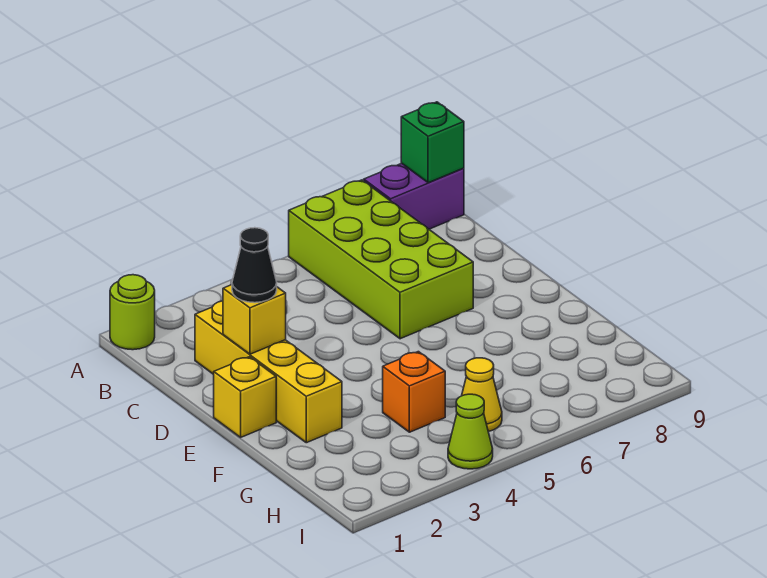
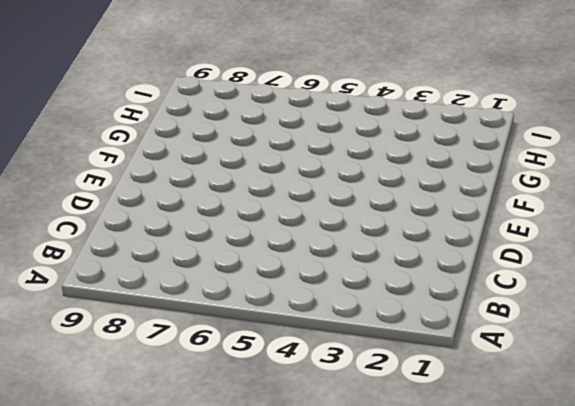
none -> lime round brick A1 level 1
none -> lime brick A6:D7 level 1

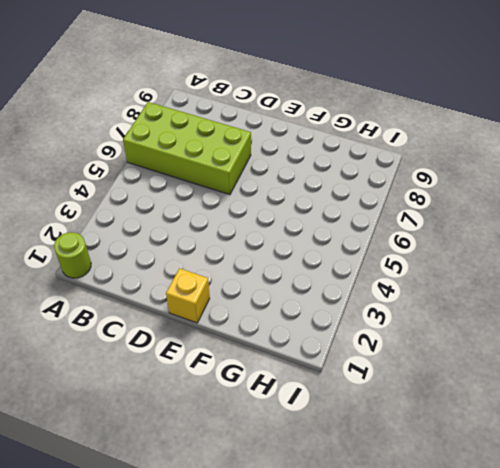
none -> purple brick A8:A9 level 1
none -> yellow brick C2:F2 level 1

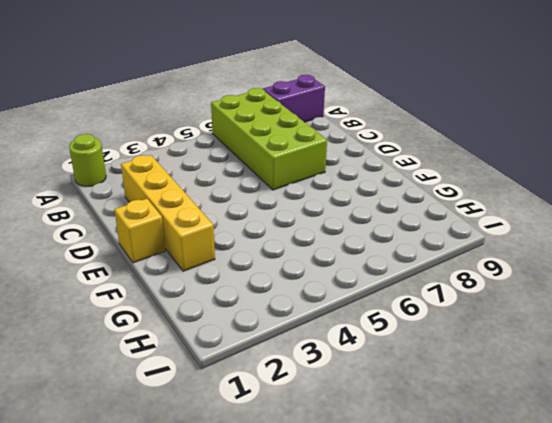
none -> orange brick G4 level 1
none -> yellow cone H5 level 1

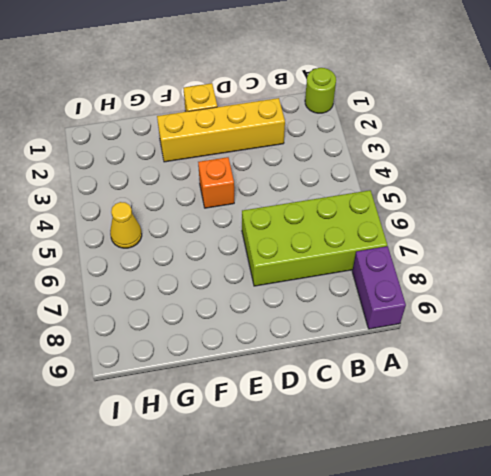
orange brick E4 level 1 -> orange brick G4 level 1
none -> lime cone I4 level 1
none -> green brick A9 level 2

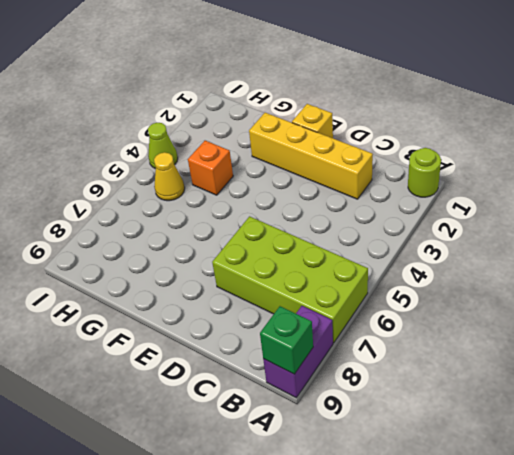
none -> yellow brick D2 level 2
none -> black cone D2 level 3

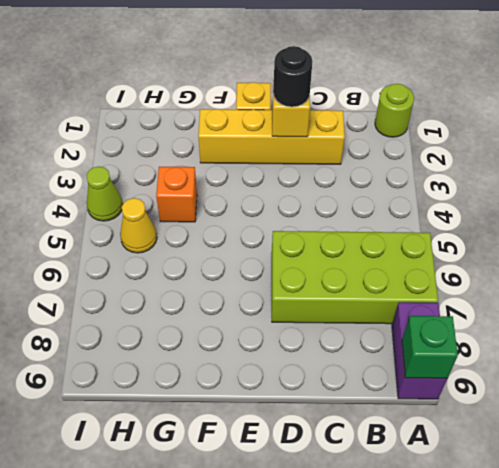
black round brick D2 level 3 -> black cone D2 level 3

